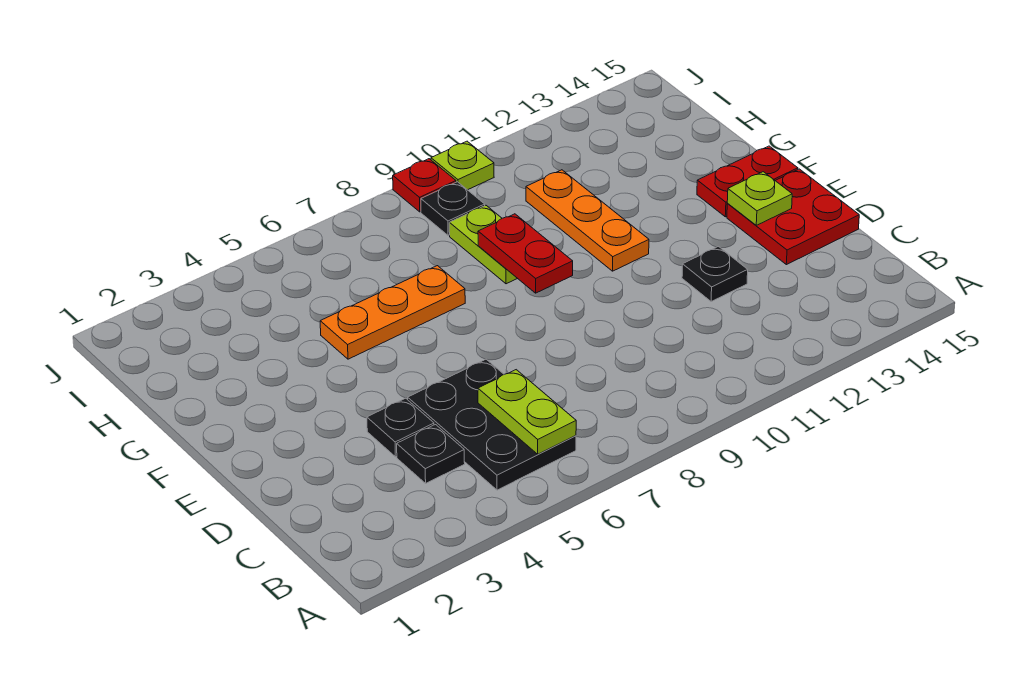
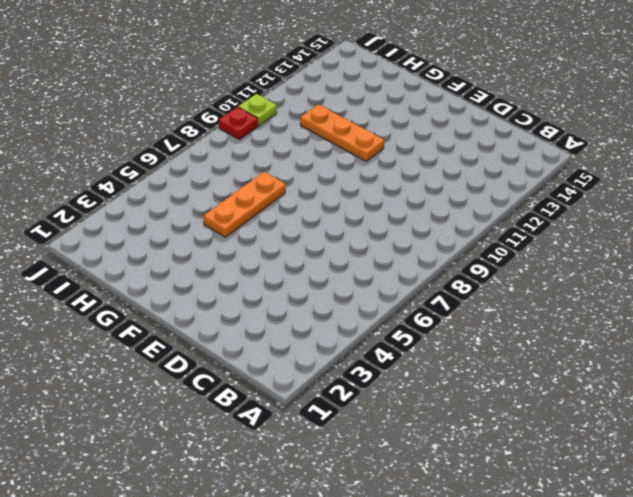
none -> black plate B5:D6 level 1
none -> black plate C4 level 1
none -> black plate D4 level 1

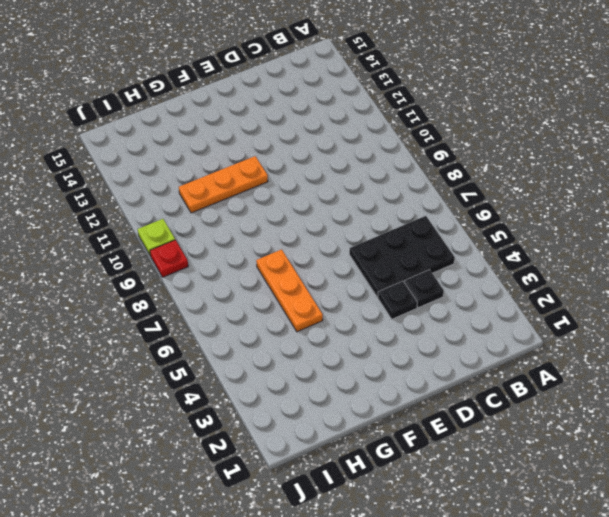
none -> black plate D12 level 1
none -> red plate D14:E15 level 1
none -> red plate F14:F15 level 1

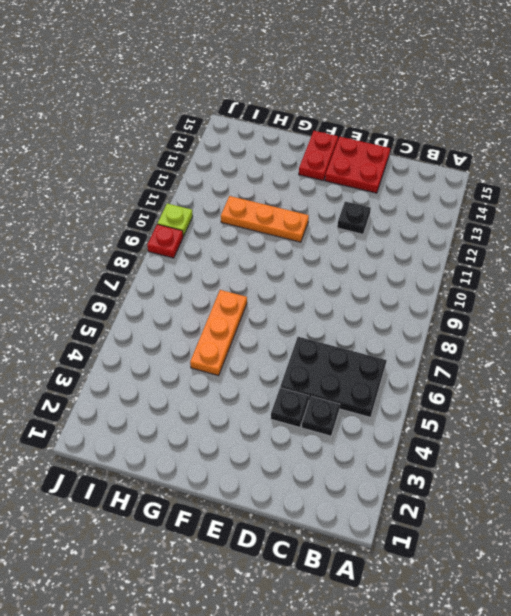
none -> lime plate G9:H9 level 1
none -> black plate I9 level 1
none -> lime plate B6:C6 level 2

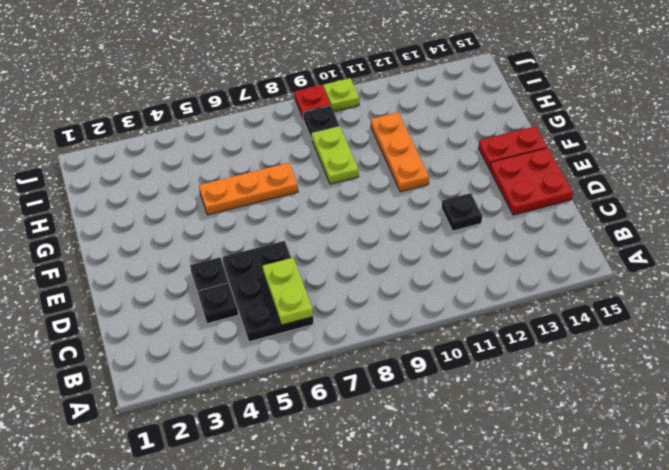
none -> lime plate E14 level 2
none -> red plate F9:G9 level 2

